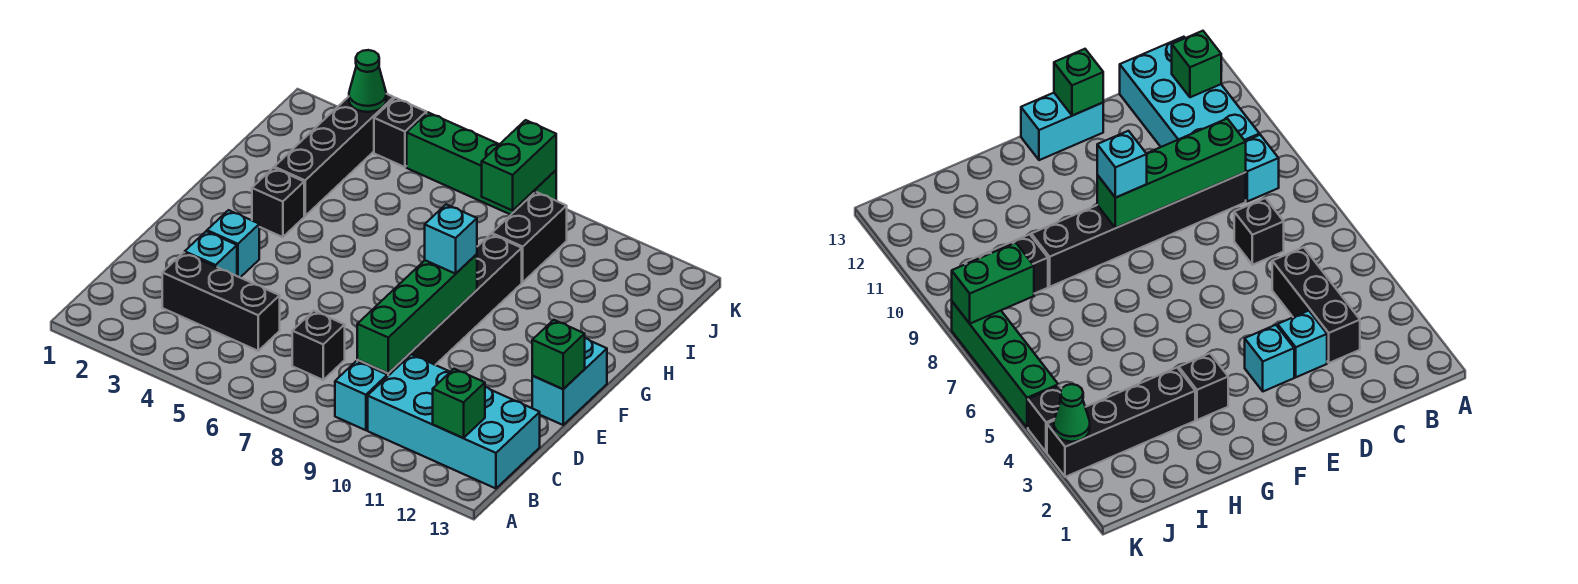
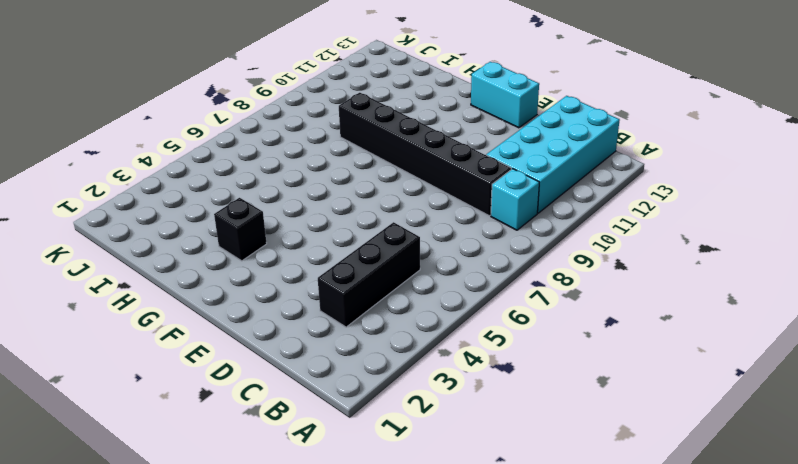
none -> black brick C7 level 1
none -> cyan brick D3 level 1
none -> cyan brick E3 level 1

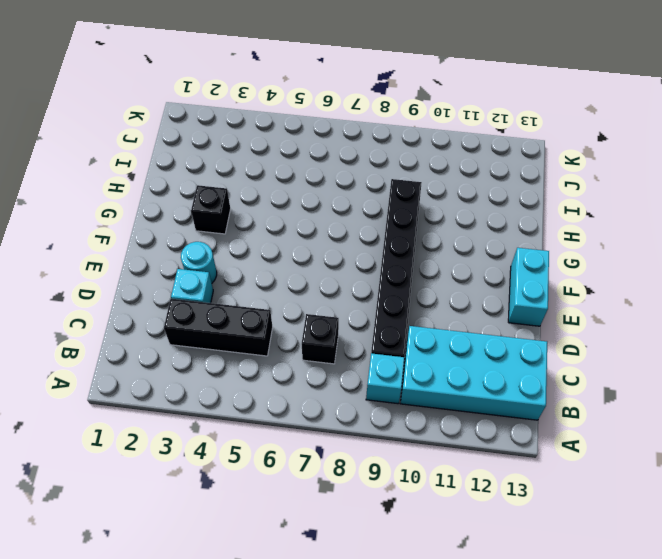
cyan round brick E3 level 1 -> cyan brick E3 level 1
none -> black brick H3:K3 level 1
none -> black brick I9:J9 level 1
none -> black brick K4 level 1

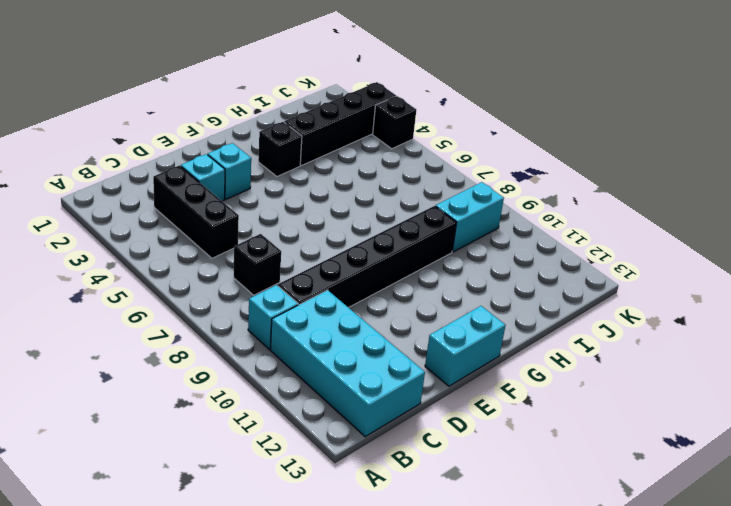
cyan brick I9:J9 level 1 -> black brick I9:J9 level 1
none -> green brick K5:K8 level 1
none -> green brick B12 level 2
none -> green brick C9:F9 level 2

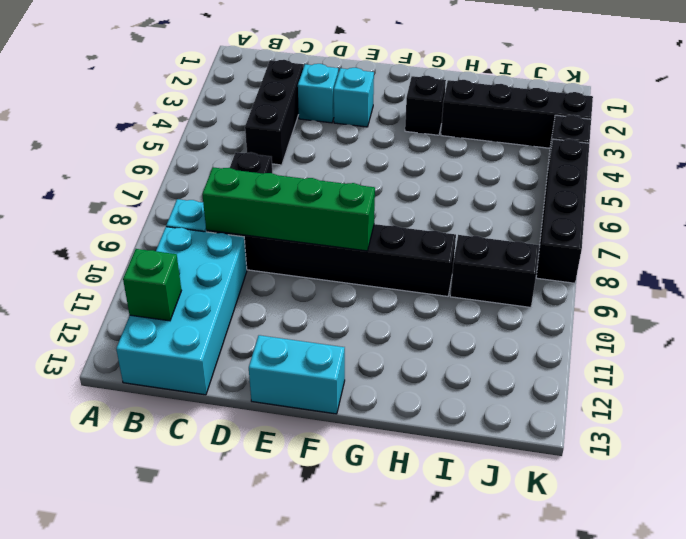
black brick K5:K8 level 1 -> green brick K5:K8 level 1
none -> green brick E13 level 2
none -> green brick J8:K8 level 2
none -> green cone K3 level 2

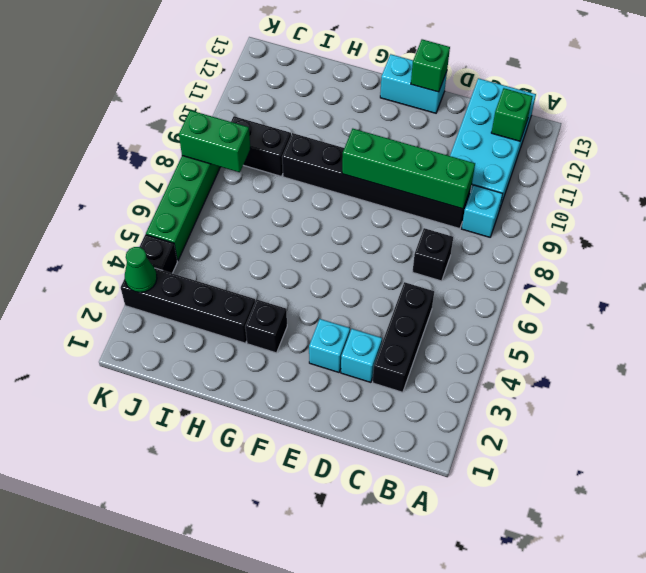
none -> cyan brick F9 level 3

